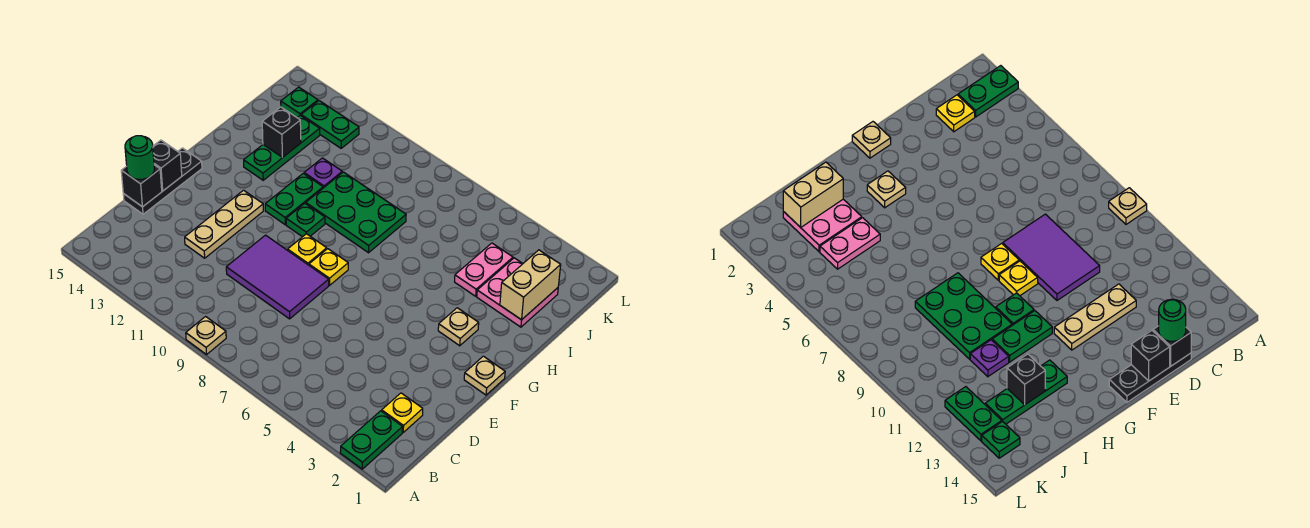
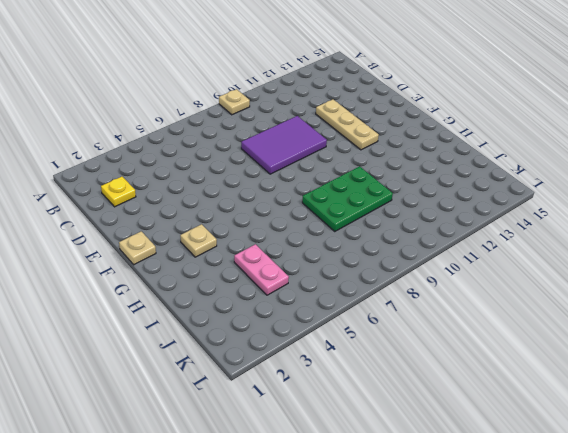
none -> green plate A2:B2 level 1
none -> black plate D15:F15 level 1
none -> yellow plate F8 level 1

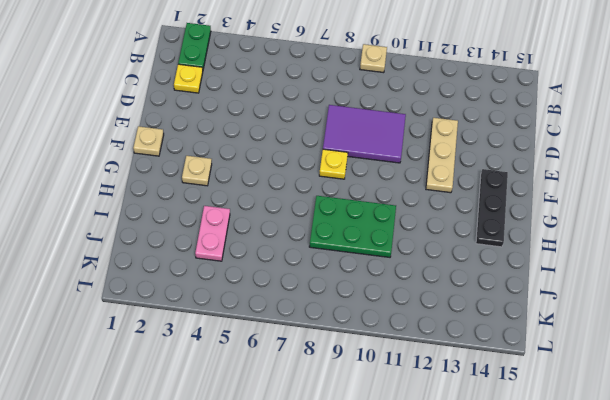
black plate F14:H14 level 1 -> black plate D15:F15 level 1
none -> yellow plate F9 level 1
none -> green plate G10 level 1
none -> green plate G11:H11 level 1

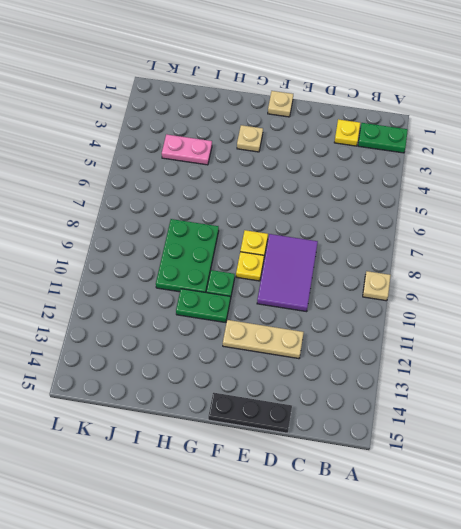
none -> green plate H13:J13 level 1
none -> pink plate I2:J3 level 1
none -> purple plate I11 level 1

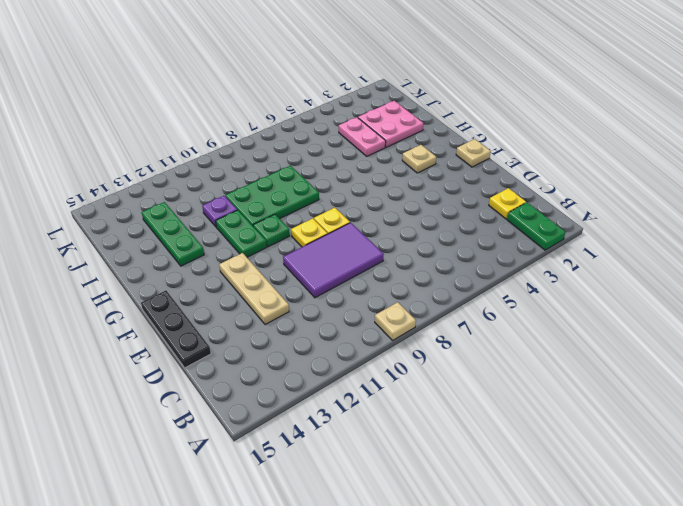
none -> green plate K12:K13 level 1
none -> green plate K14 level 1
none -> black brick D15 level 2

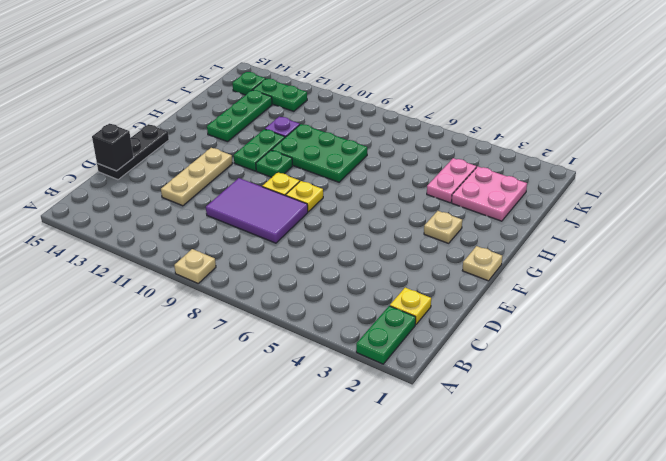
none -> black brick E15 level 2
none -> tan brick I2:J2 level 2
none -> black brick I13 level 2

